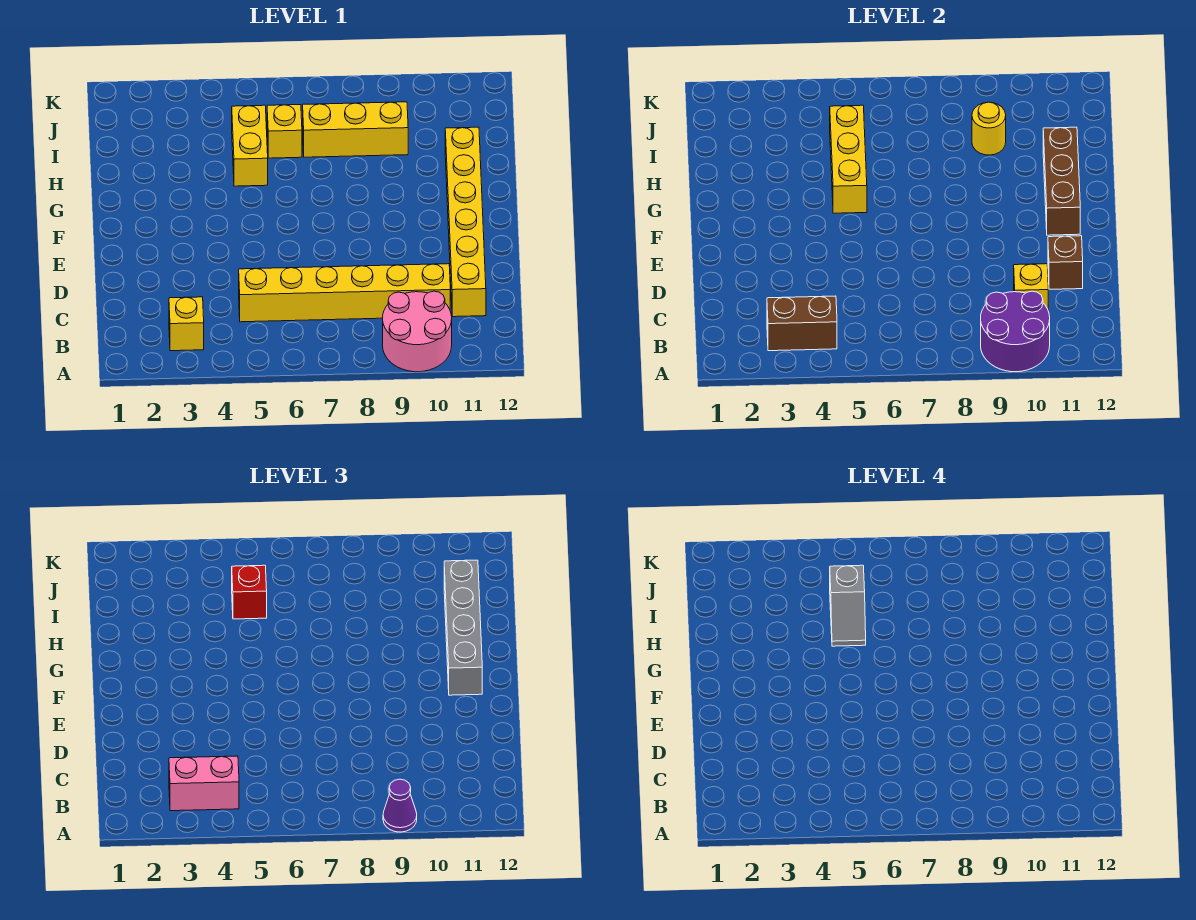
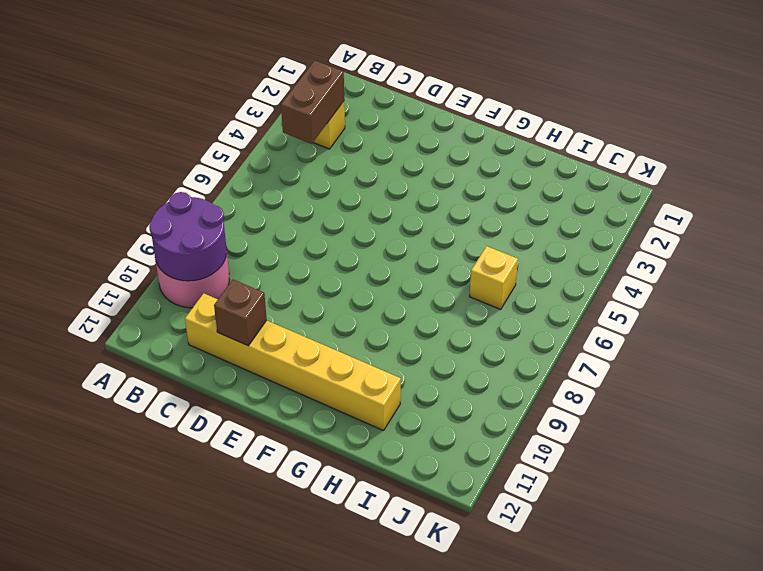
none -> yellow brick C5:C10 level 1
none -> yellow brick H5:I5 level 1
none -> yellow brick I7:I9 level 1

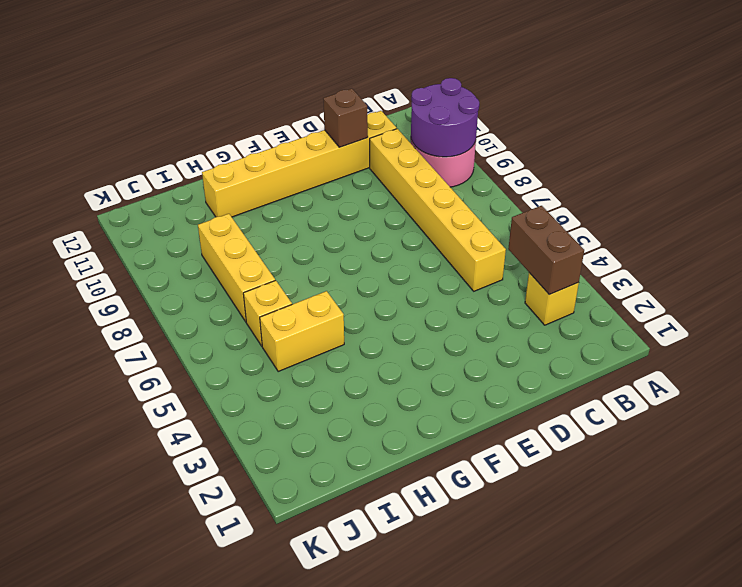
none -> yellow brick C10 level 2
none -> brown brick F11:H11 level 2
none -> yellow brick G5:I5 level 2

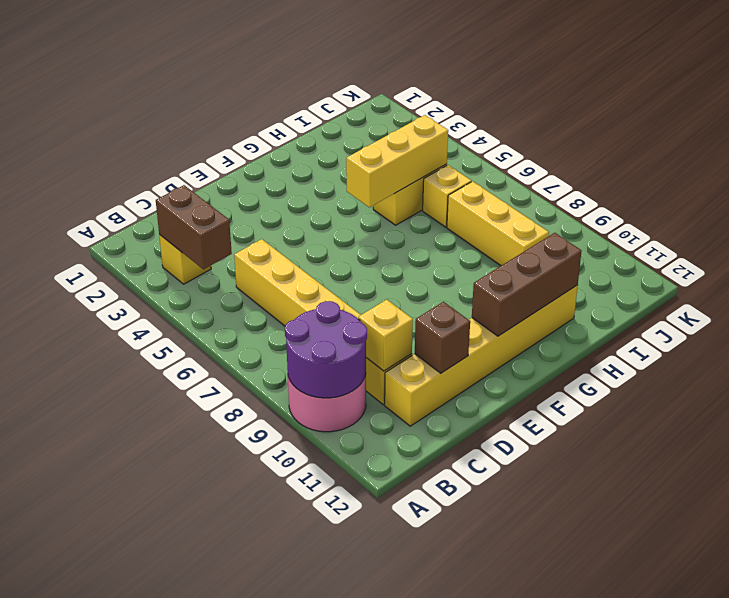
none -> yellow round brick I9 level 2
none -> purple cone A9 level 3
none -> pink brick B3:B4 level 3

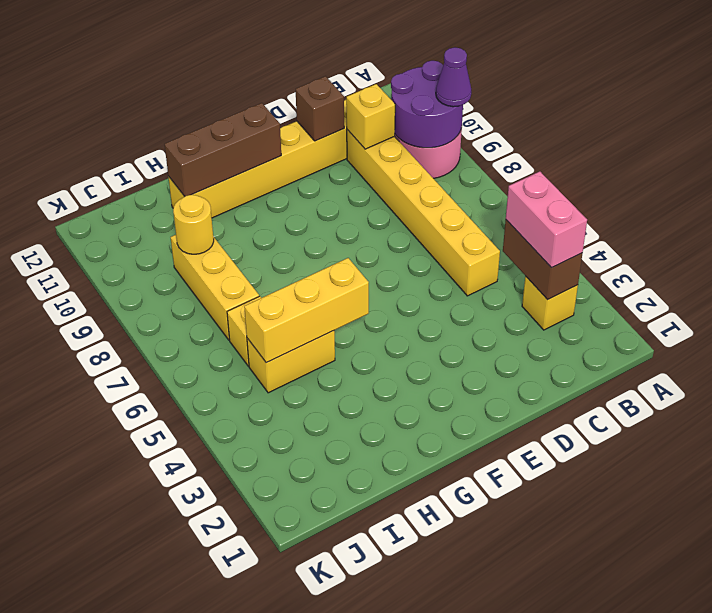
none -> grey brick F11:I11 level 3
none -> red brick I5 level 3
none -> grey slope H5:I5 level 4 top I

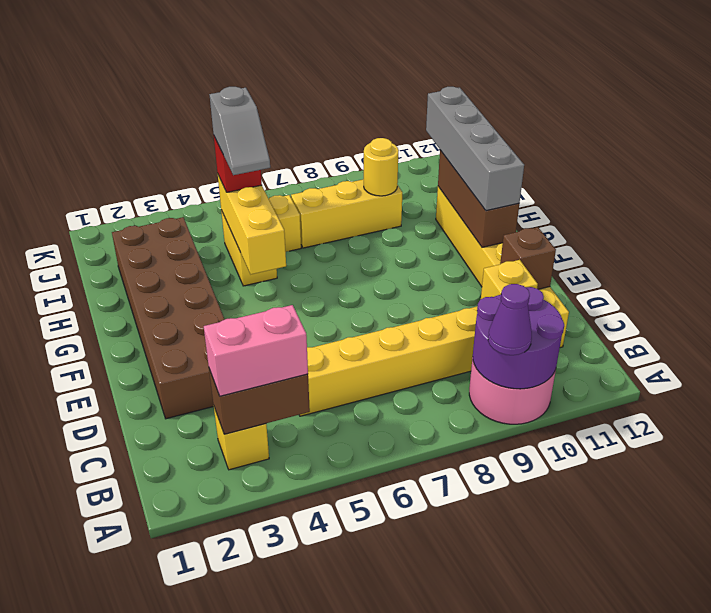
brown brick D2:I3 level 1 -> none

